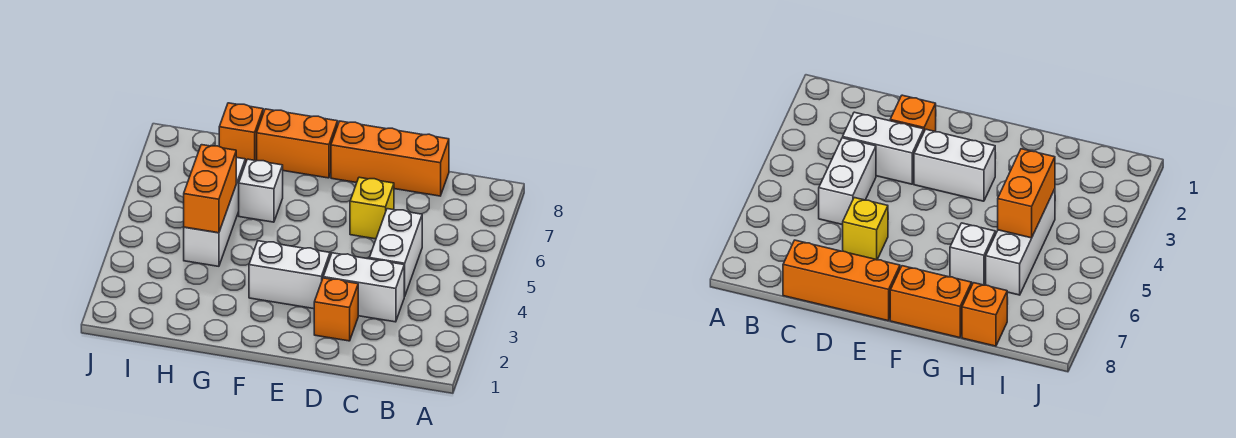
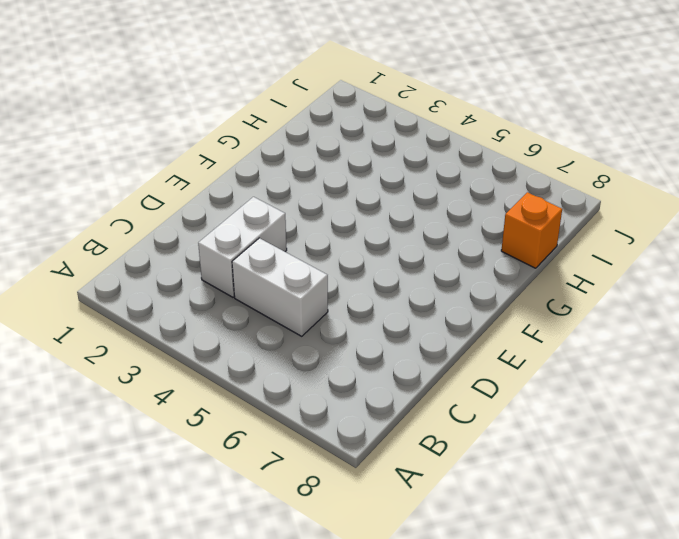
none -> orange brick C8:E8 level 1
none -> orange brick D2 level 1

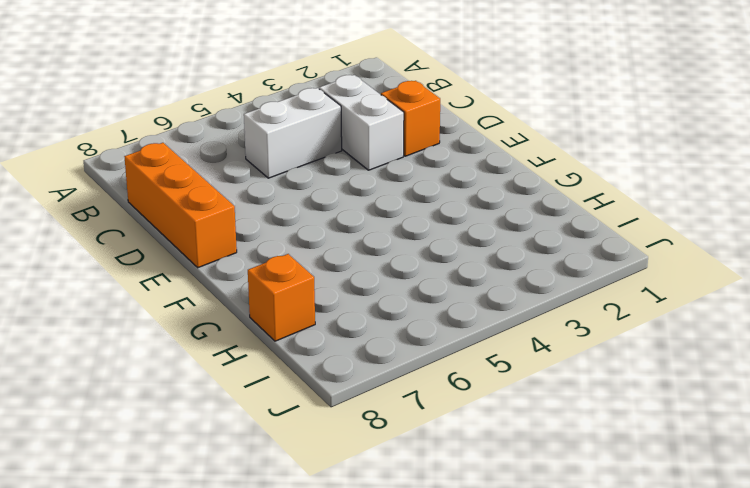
none -> yellow brick D6 level 1
none -> white brick E3:F3 level 1

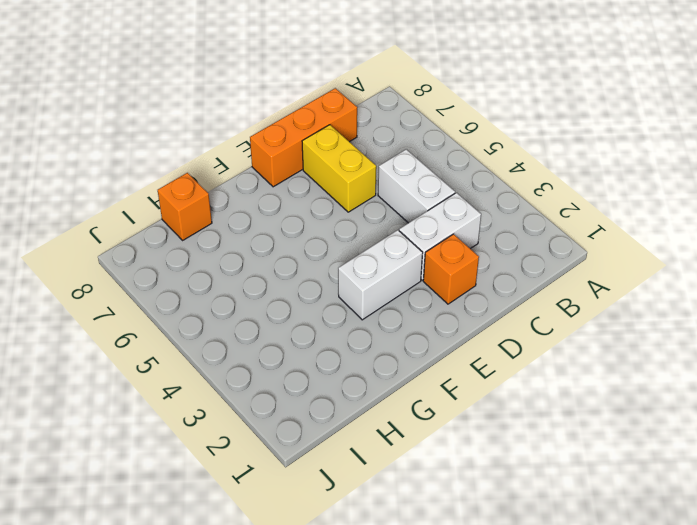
yellow brick D6:D7 level 1 -> yellow brick D6 level 1
none -> orange brick F8:G8 level 1
none -> white brick G6 level 1

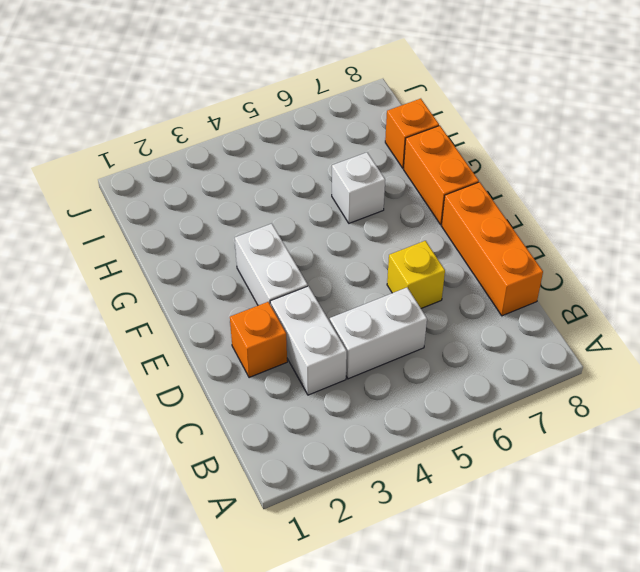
none -> white brick H4:H6 level 1
none -> orange brick H4:H5 level 2

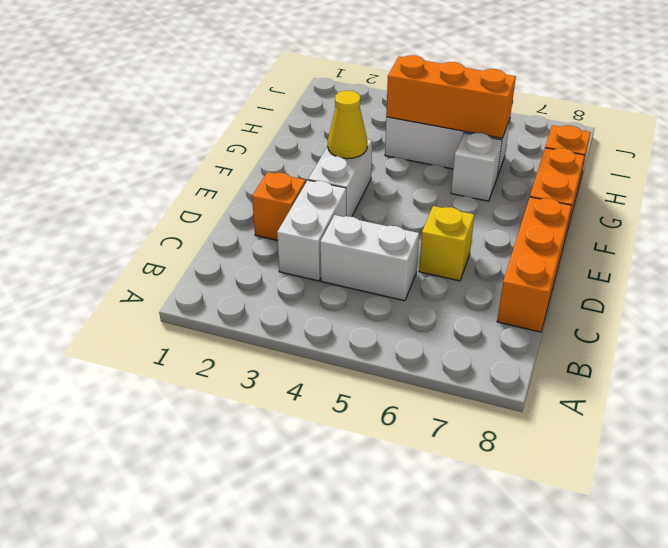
yellow cone F3 level 2 -> none
orange brick H4:H6 level 2 -> orange brick H4:H5 level 2

